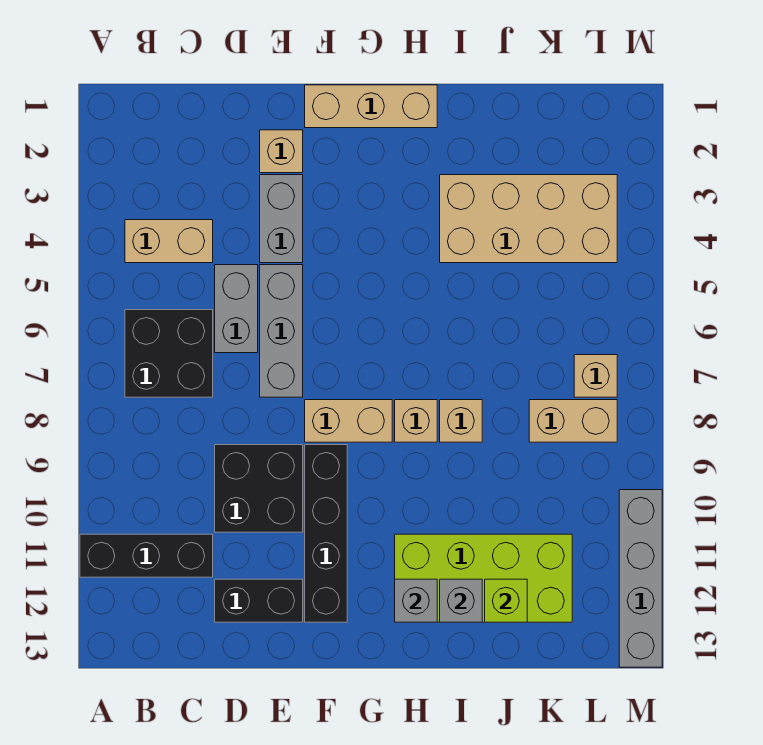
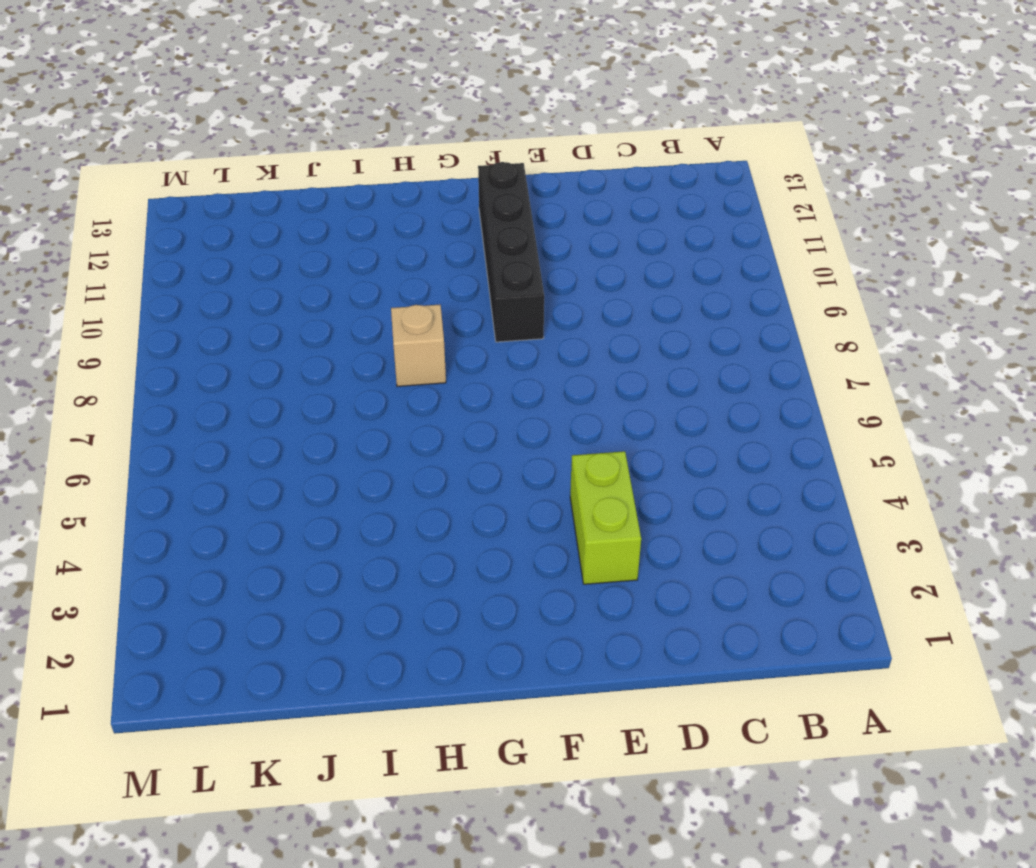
lime brick E3:E4 level 1 -> grey brick E3:E4 level 1
none -> black brick A11:C11 level 1
none -> tan brick B4:C4 level 1
none -> black brick B6:C7 level 1

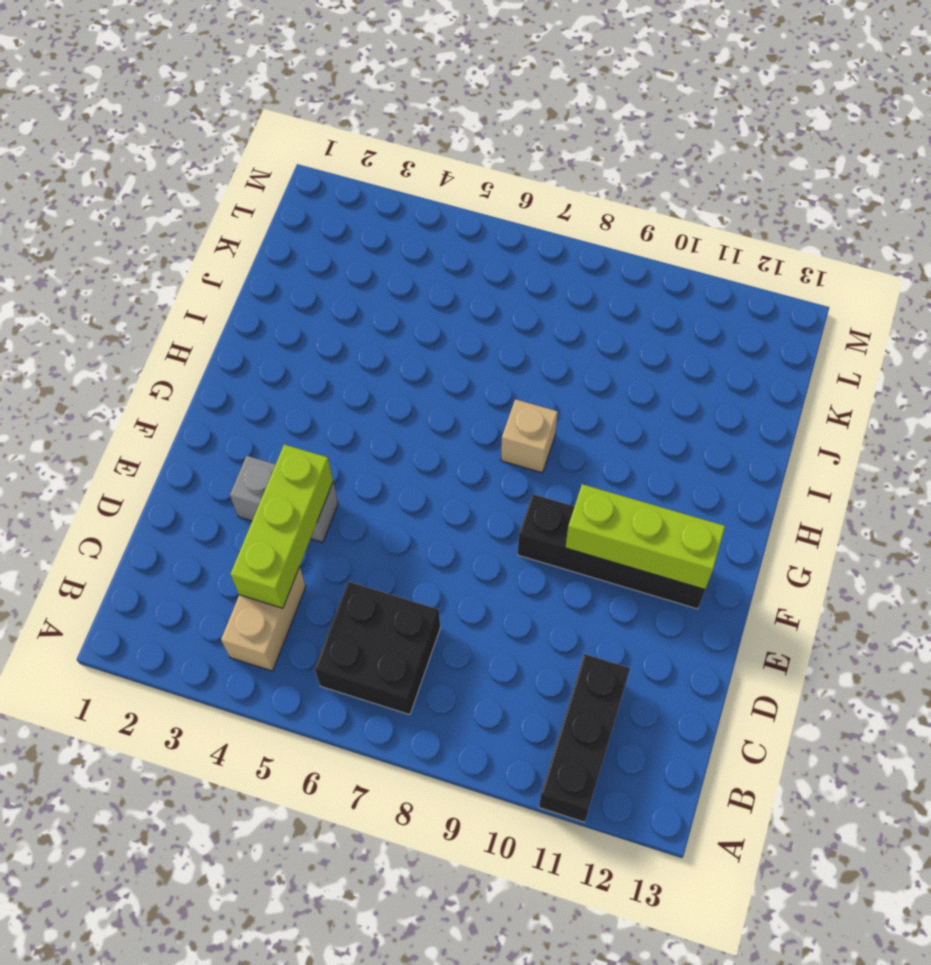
lime brick C4:E4 level 2 -> none
lime brick F10:F12 level 2 -> none
none -> grey brick D5:D6 level 1
none -> black brick D9:E10 level 1
none -> black brick D12:E12 level 1

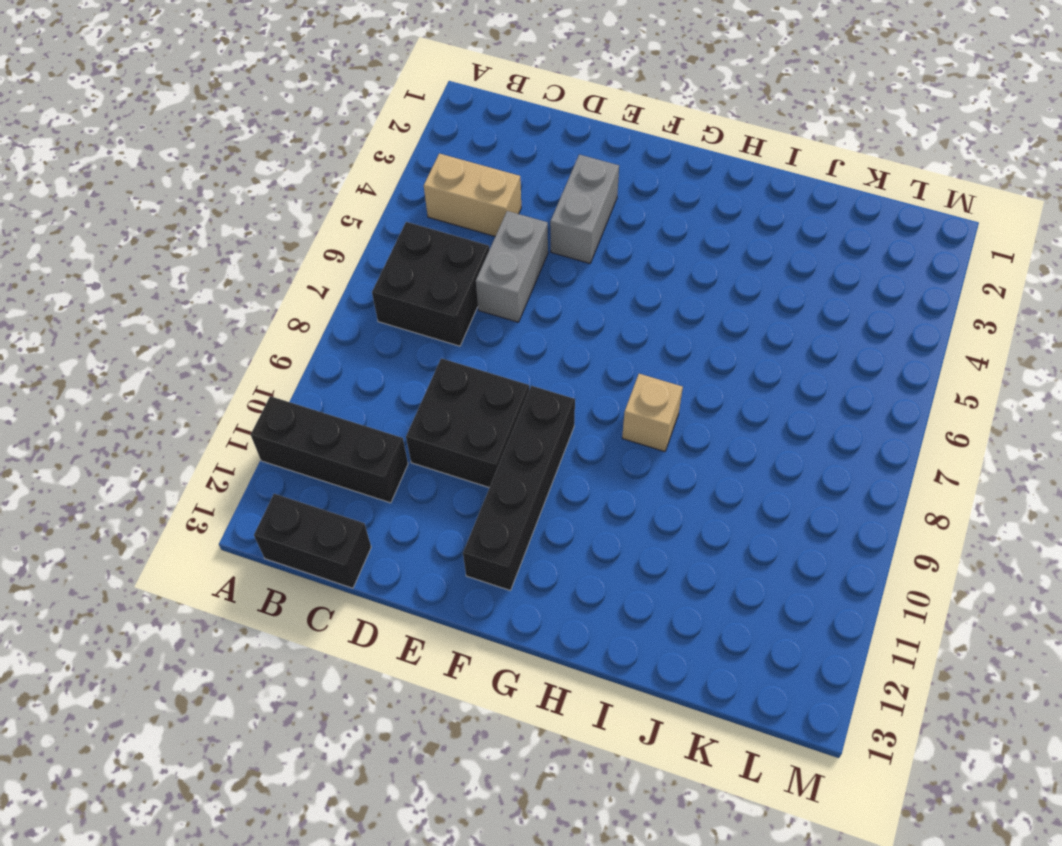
black brick B13:C13 level 1 -> black brick D12:E12 level 1
none -> tan brick E2 level 1
none -> grey brick E5:E7 level 1
none -> tan brick F1:H1 level 1

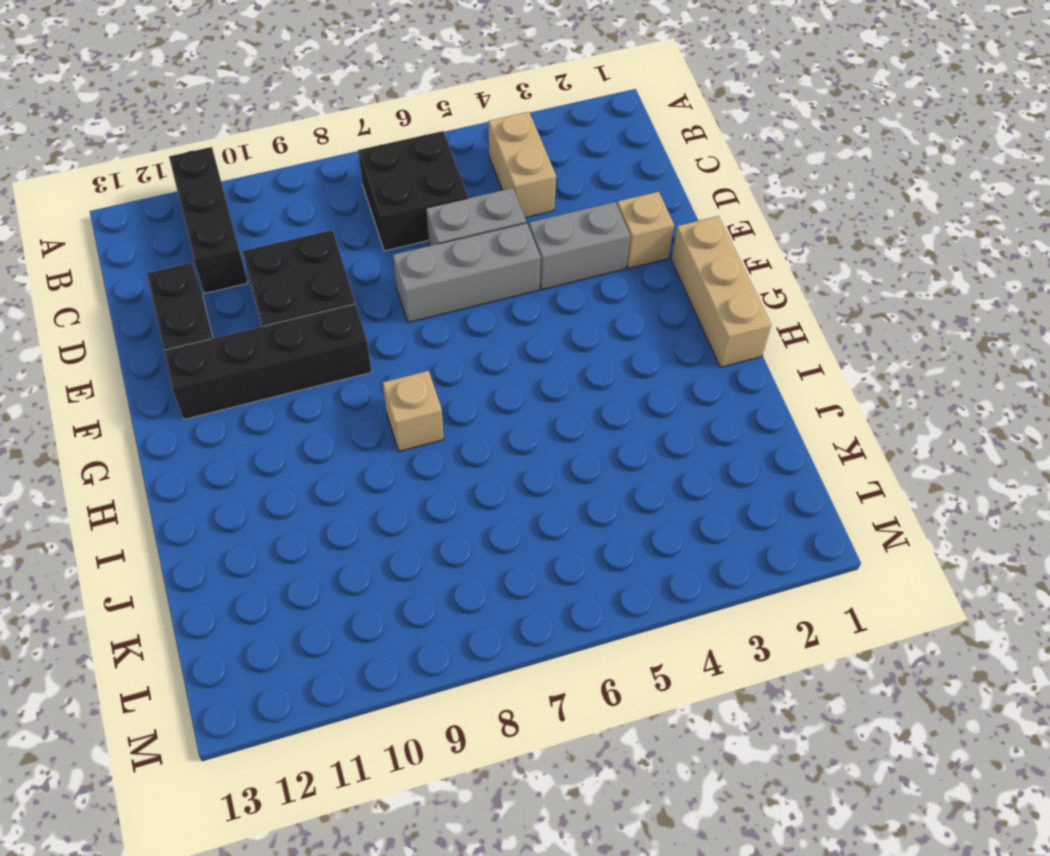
none -> tan brick F8:G8 level 1
none -> lime brick H11:K12 level 1
none -> tan brick I3:L4 level 1

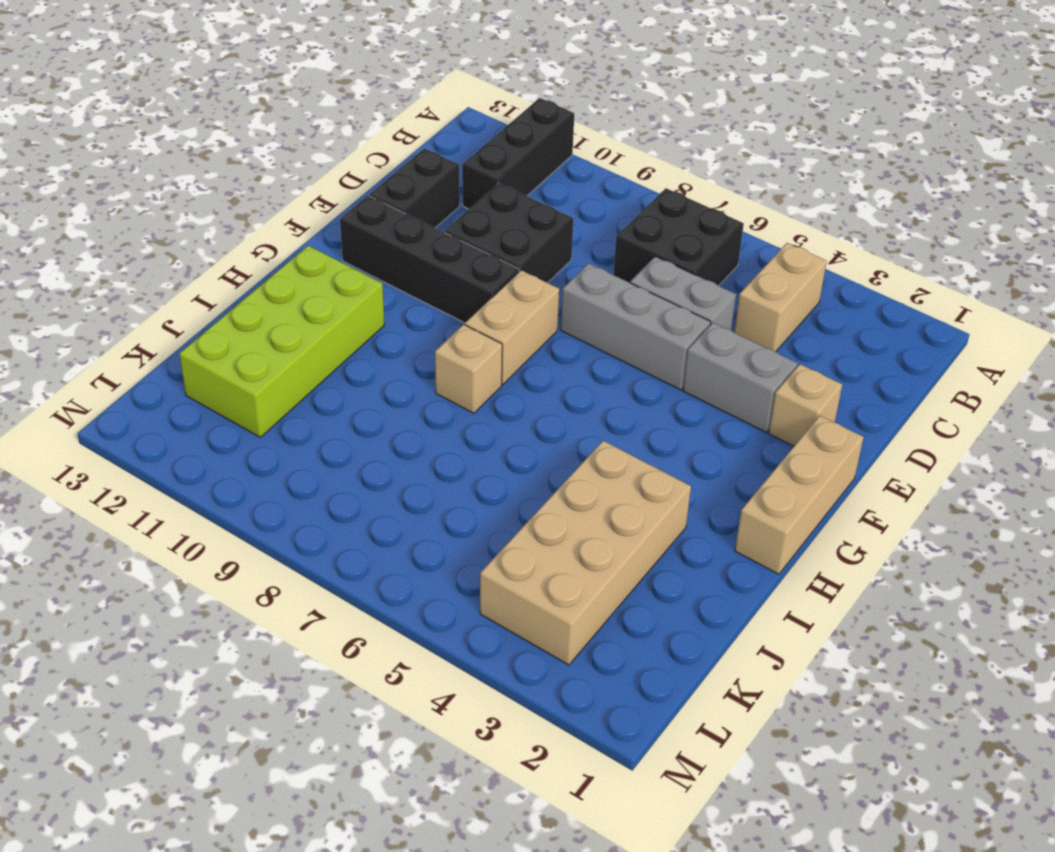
none -> tan brick I8 level 1
none -> tan brick K8:L8 level 1
none -> tan brick L7 level 1

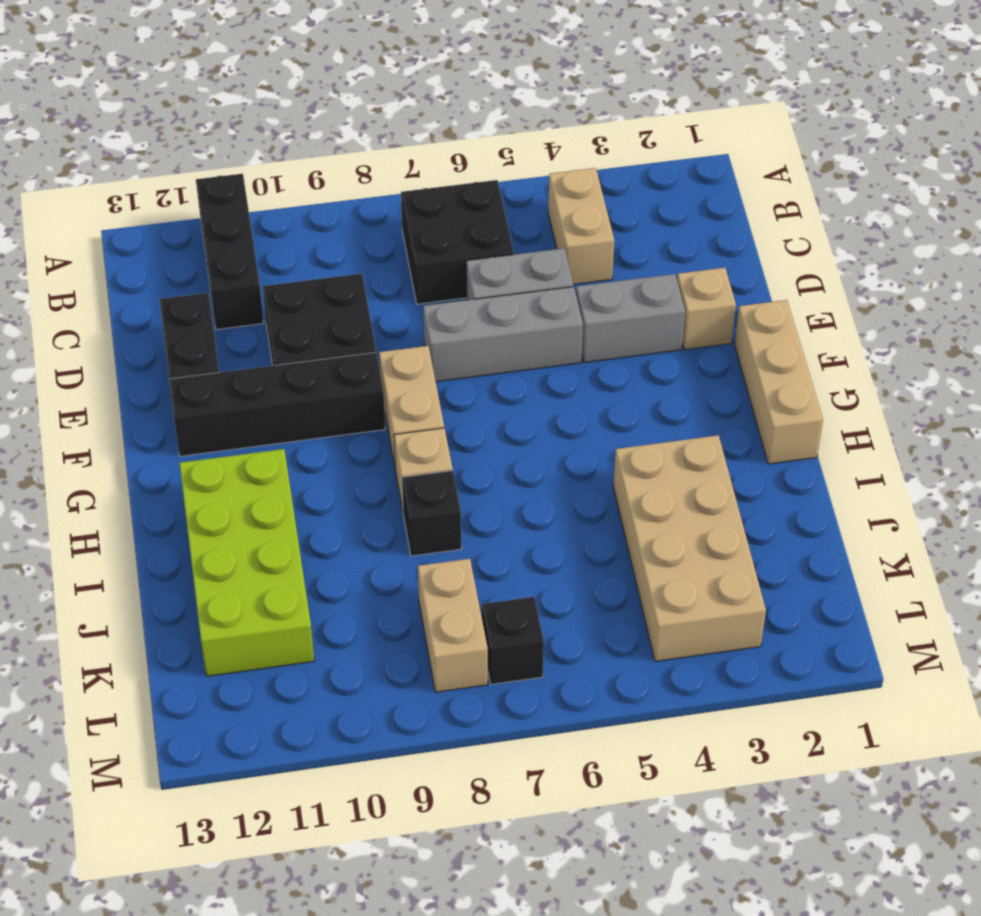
black brick I8 level 1 -> tan brick I8 level 1
black brick L7 level 1 -> tan brick L7 level 1
none -> grey brick M10:M13 level 1
none -> grey brick H12 level 2
none -> grey brick I12 level 2

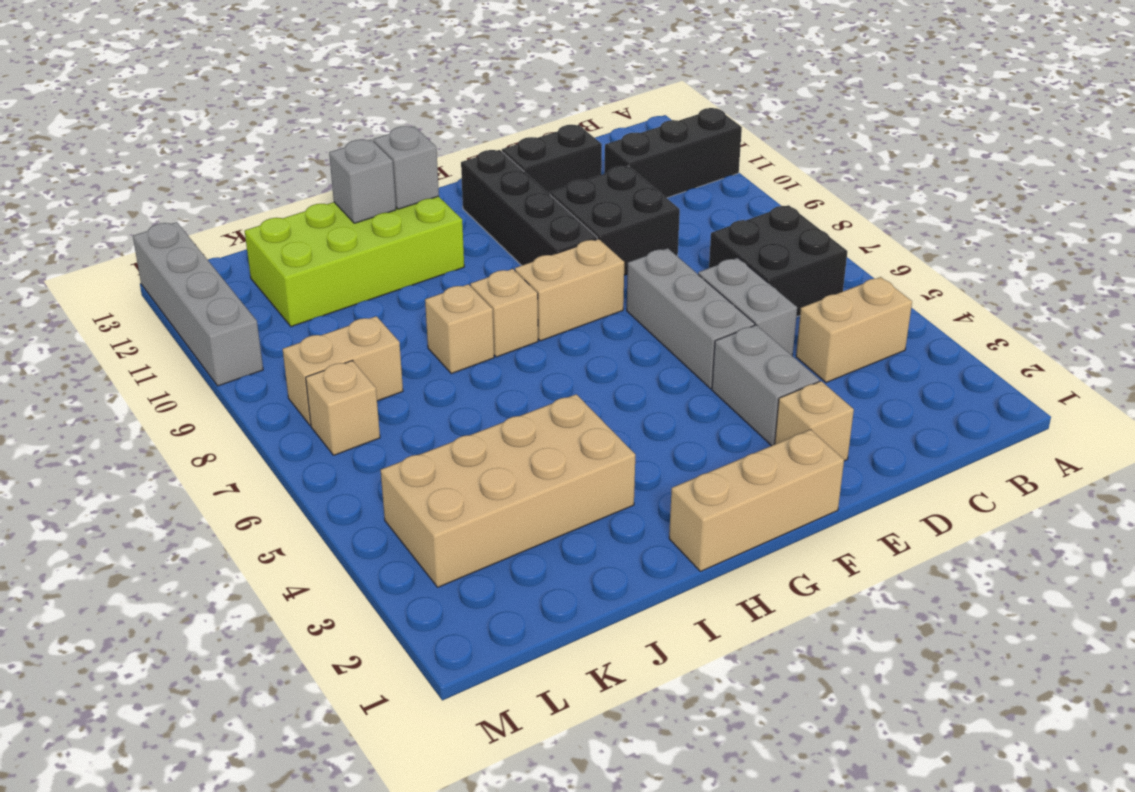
none -> lime brick J12 level 2

